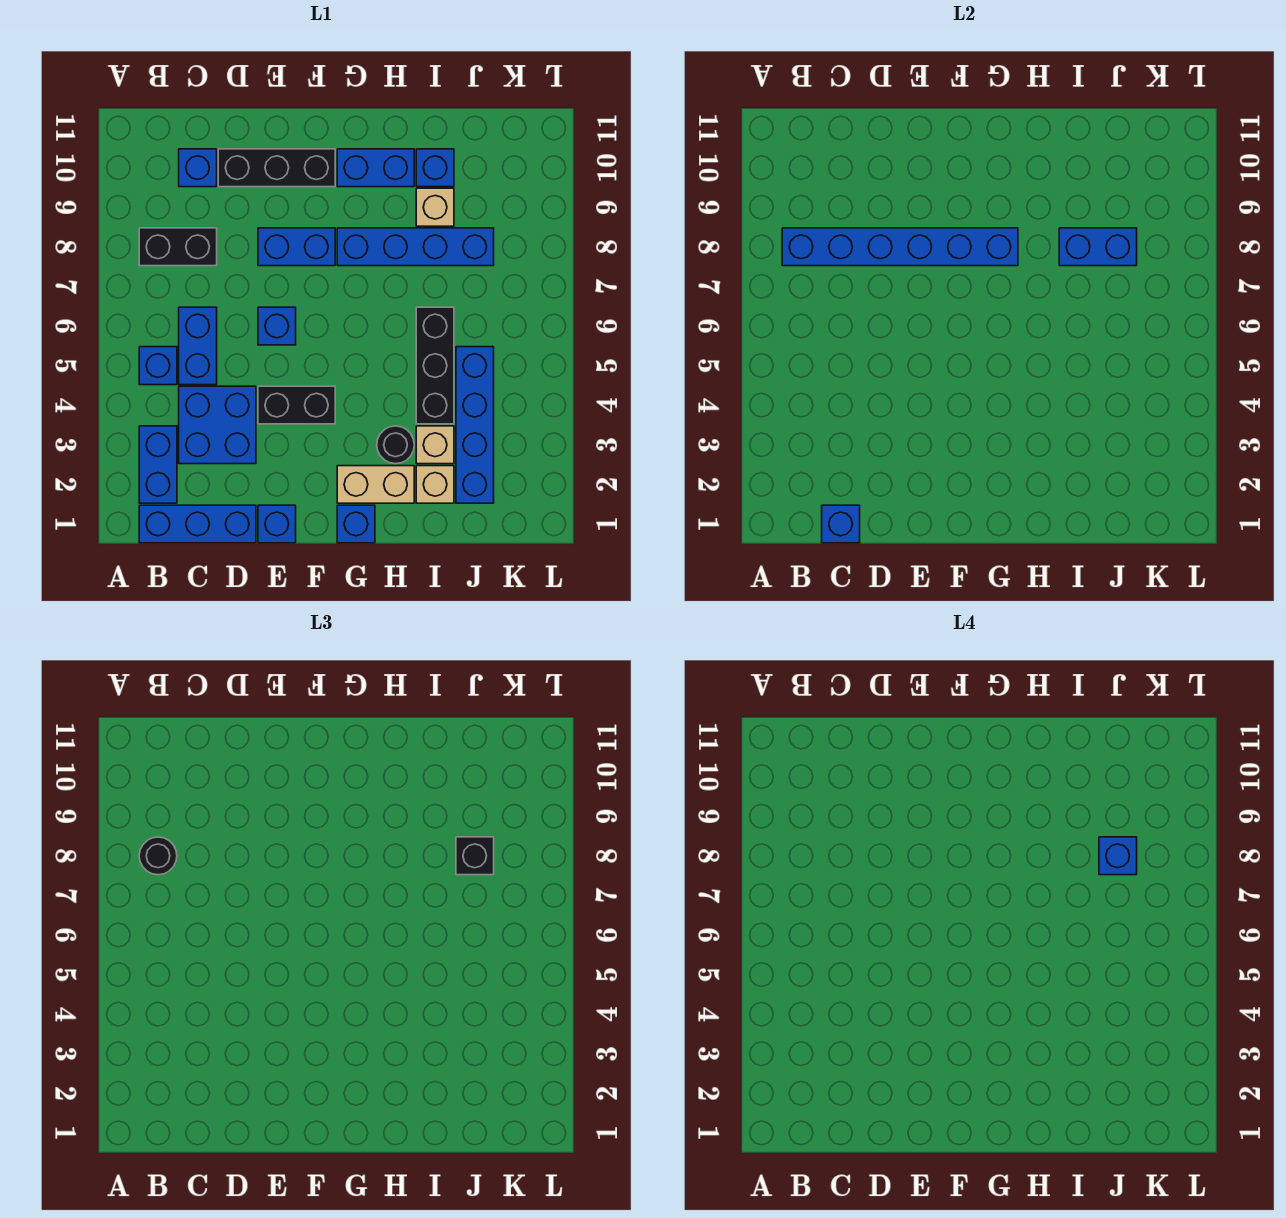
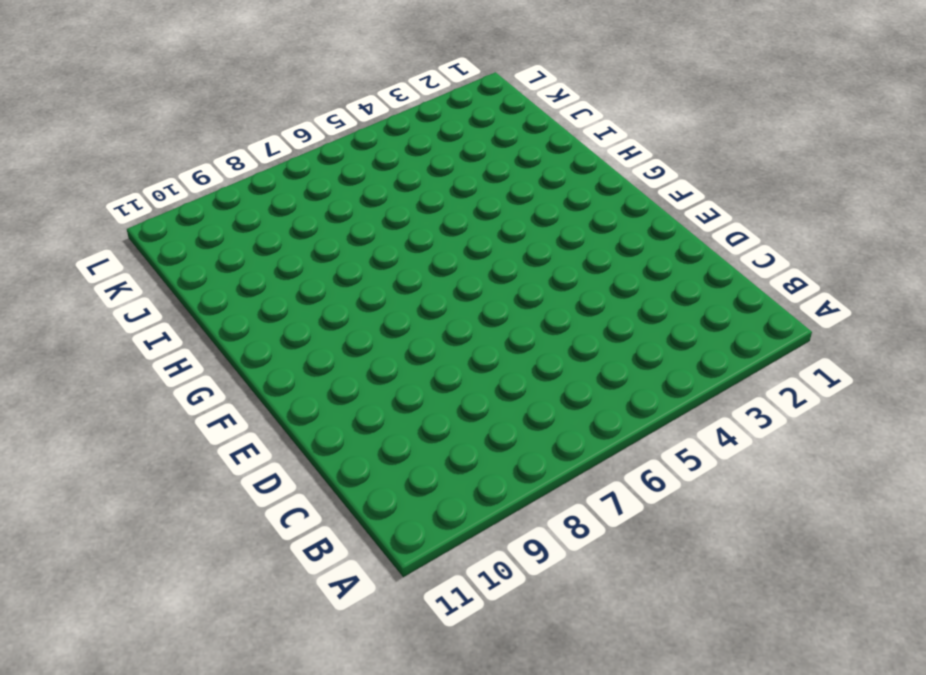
none -> blue brick B1:D1 level 1
none -> blue brick B2:B3 level 1
none -> blue brick B5 level 1

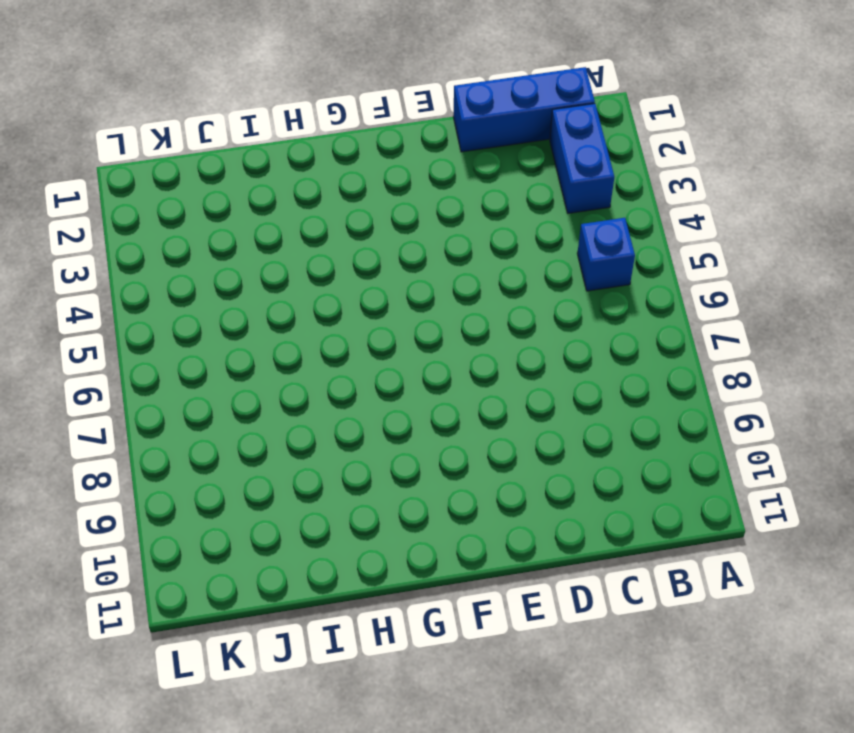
none -> black brick B8:C8 level 1
none -> blue brick C3:D4 level 1
none -> blue brick C5:C6 level 1

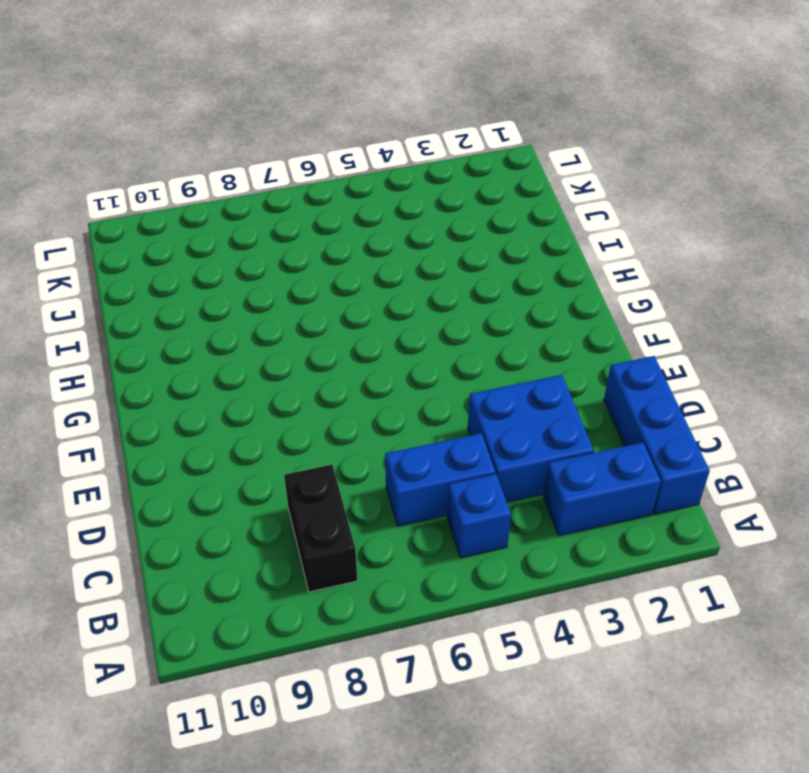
none -> blue brick C10 level 1
none -> black brick D10:F10 level 1
none -> blue brick E1 level 1

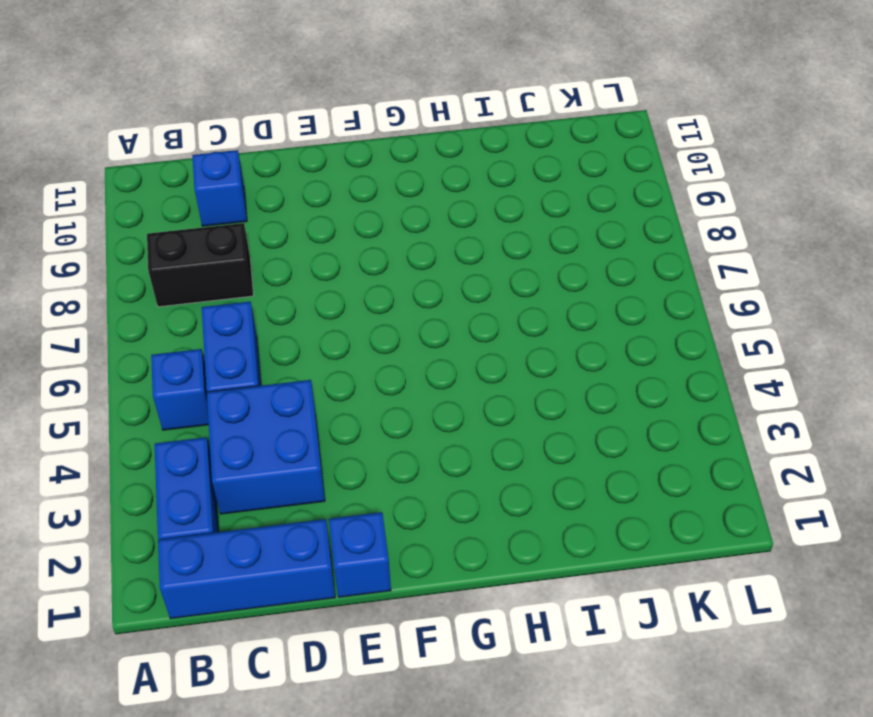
none -> black brick D10:F10 level 1
none -> black brick E4:F4 level 1
none -> blue brick E6 level 1

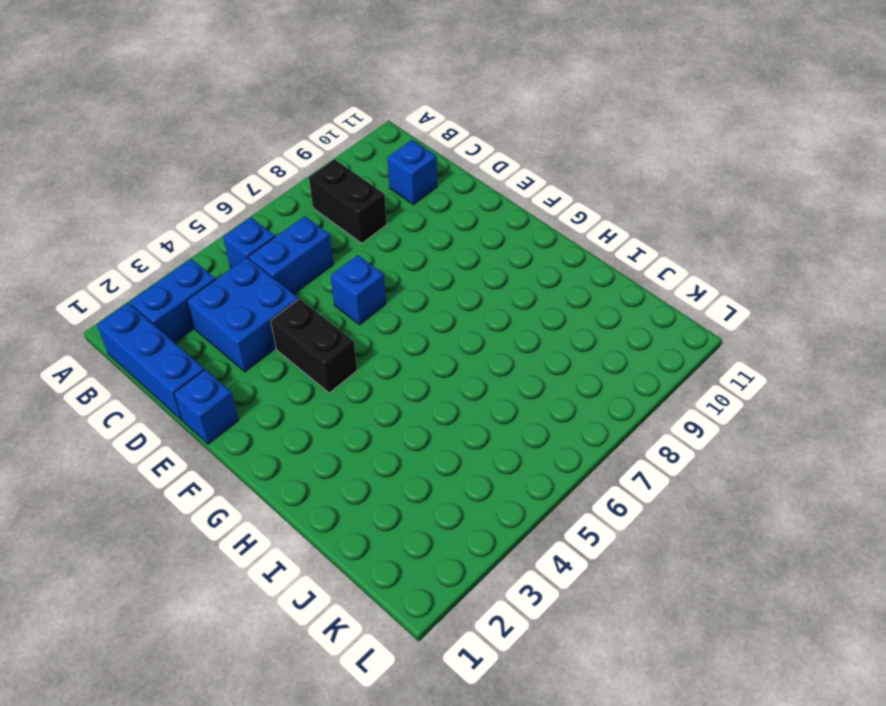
none -> black brick D10:F10 level 1
none -> blue brick E8:F8 level 1
none -> blue brick G1 level 1

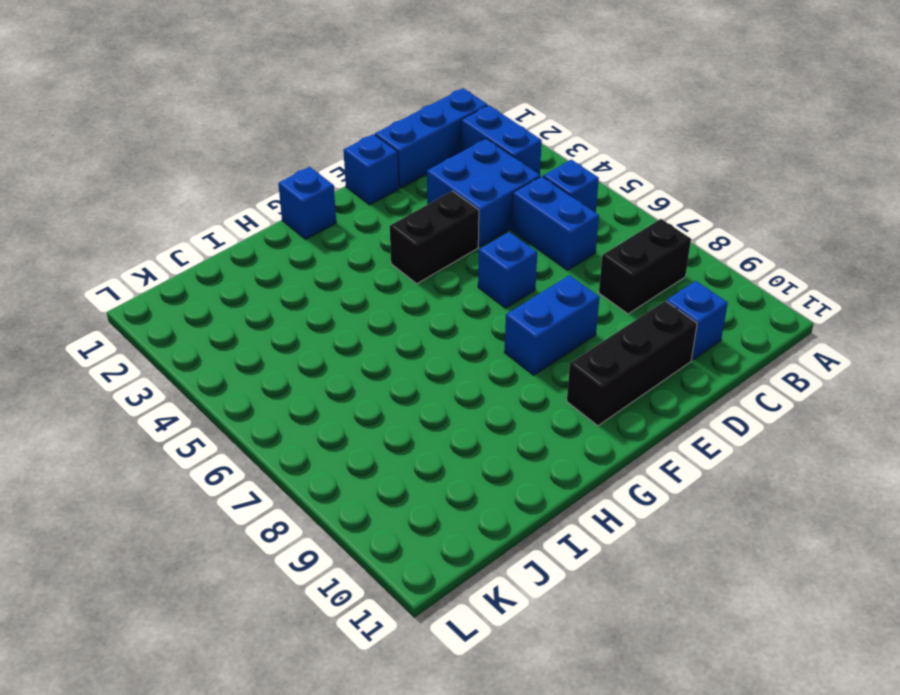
none -> tan brick G2:H2 level 1
none -> blue brick G8:J8 level 1
none -> blue brick G10:H10 level 1

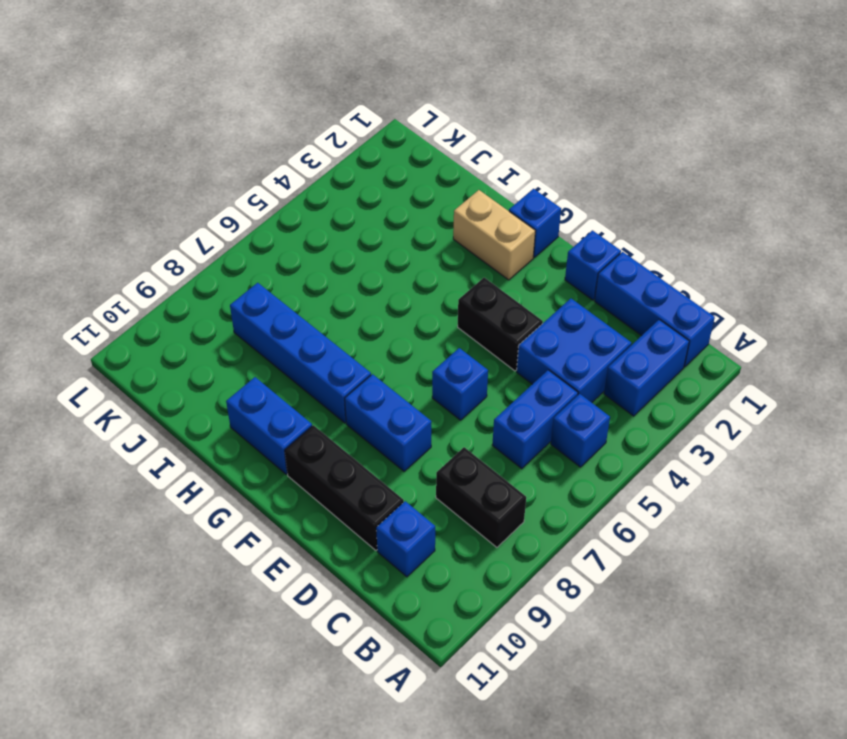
none -> black round brick H3 level 1
none -> tan brick I2 level 1
none -> tan brick I3 level 1

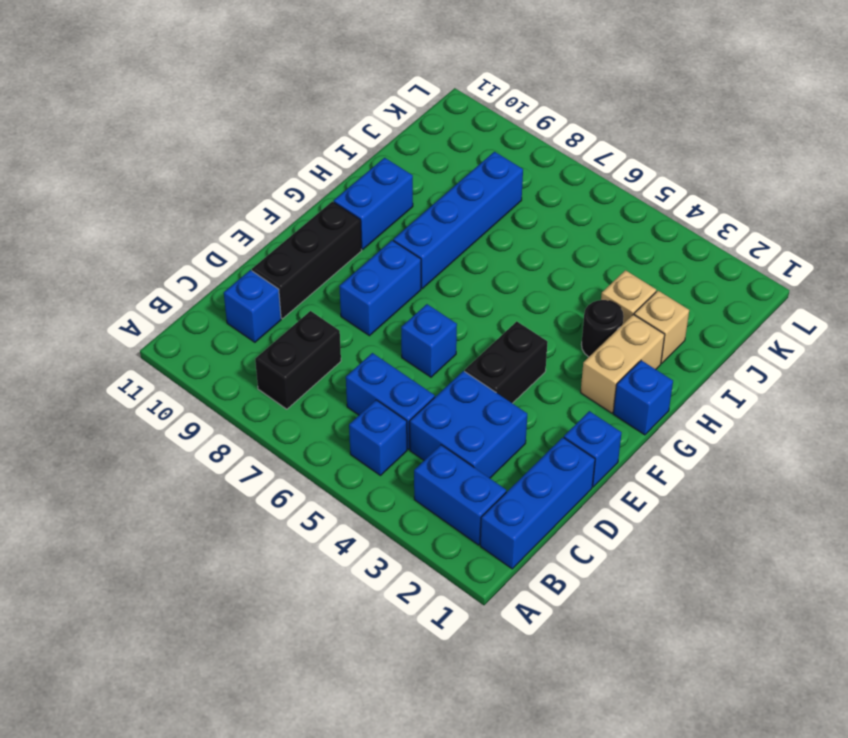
none -> black brick I4:I6 level 1
none -> tan brick I9 level 1
none -> blue brick I10 level 1

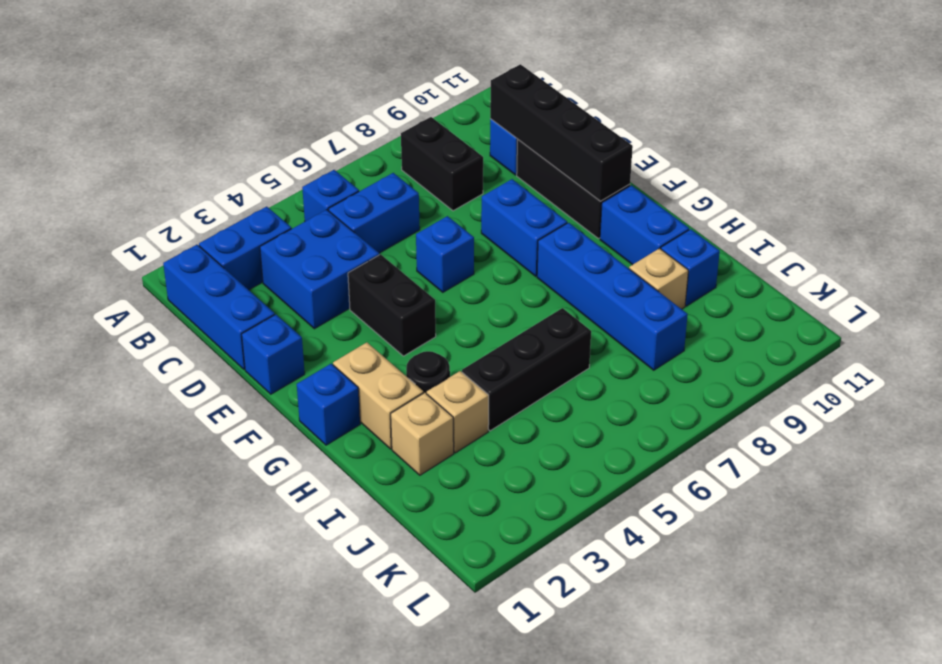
black brick C10:F10 level 2 -> none
none -> blue brick J2:J5 level 1
none -> blue brick B8:G8 level 2
none -> blue brick C1 level 2

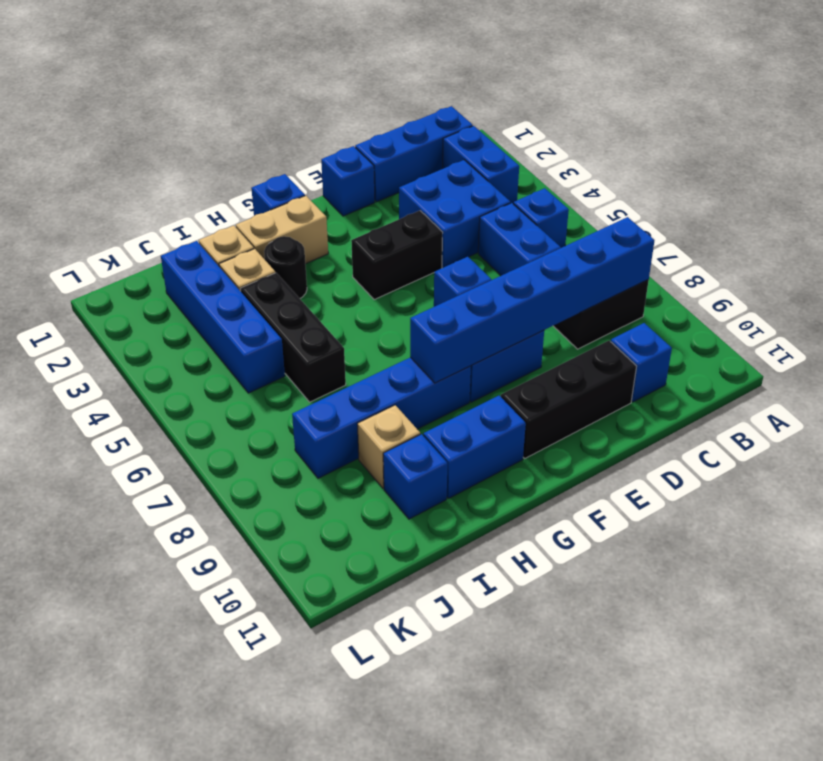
none -> blue brick C1 level 2
none -> blue brick I8:J8 level 2
none -> black round brick B8 level 3

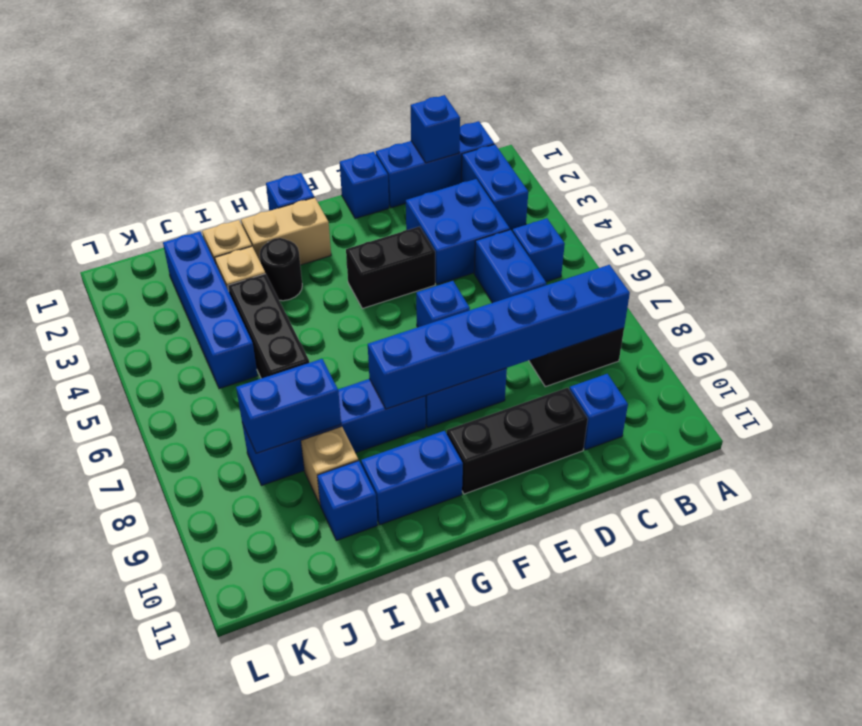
none -> black round brick B8 level 3
none -> black brick J8 level 3
none -> blue brick J8 level 4

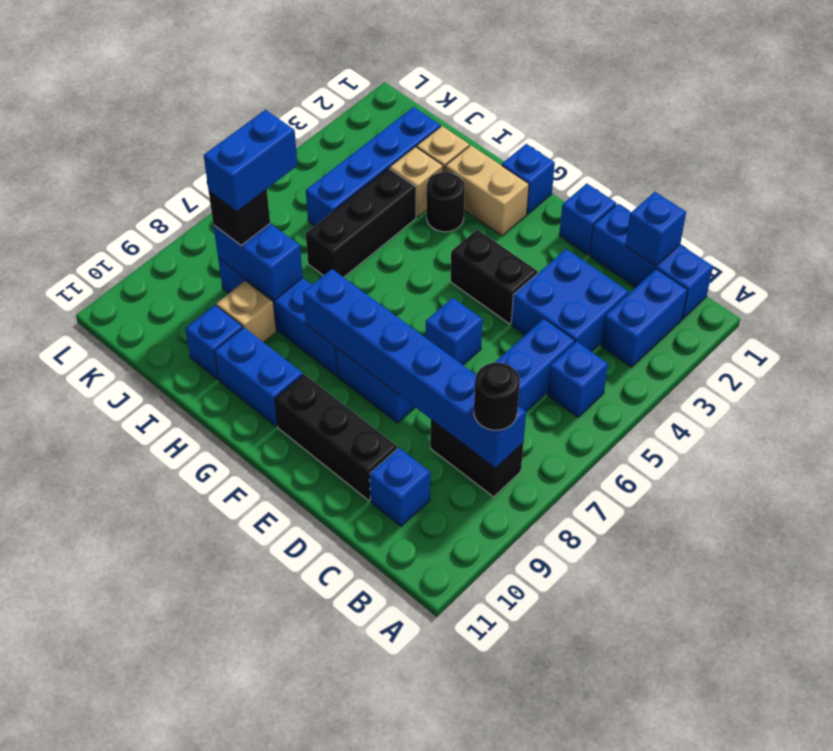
blue brick J7:J8 level 4 -> blue brick J8 level 4

